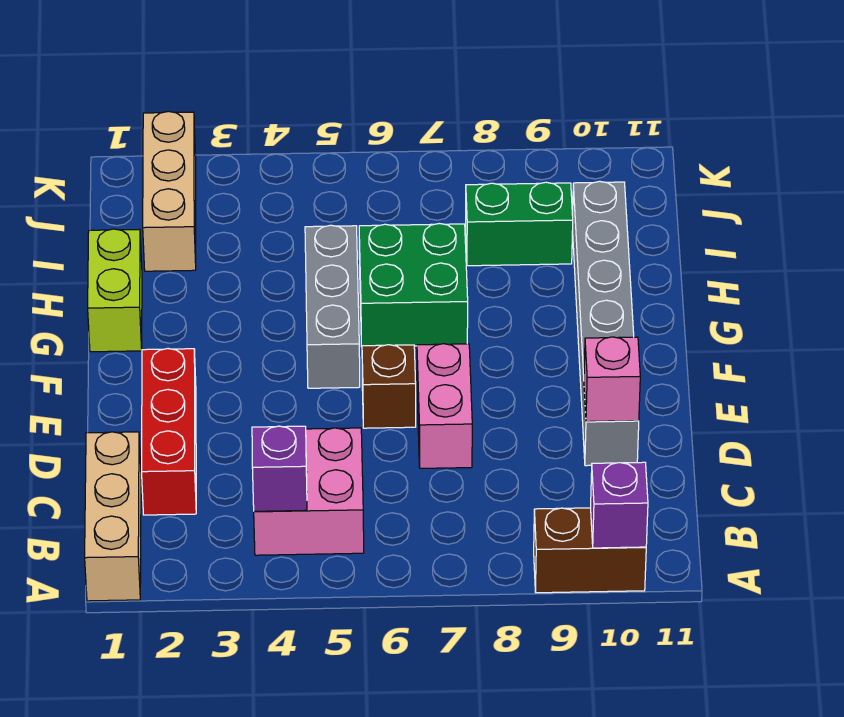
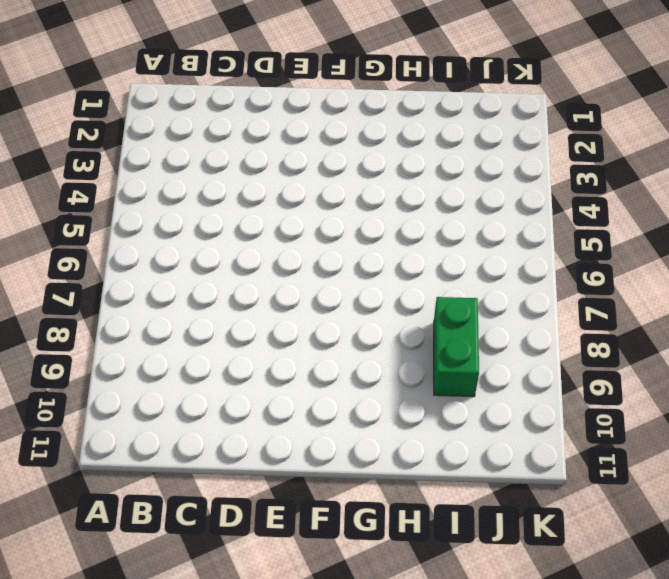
none -> tan brick A1:C1 level 1
none -> brown brick A9:A10 level 1
none -> pink brick B4:C5 level 1

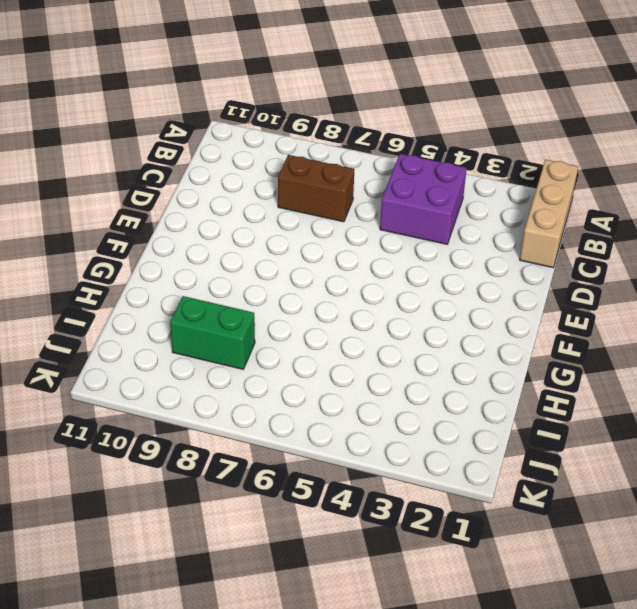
purple brick B4:C5 level 1 -> pink brick B4:C5 level 1
brown brick C7:C8 level 1 -> brown brick A9:A10 level 1
none -> red brick C2:E2 level 1
none -> pink brick D7:E7 level 1
none -> grey brick D10:I10 level 1

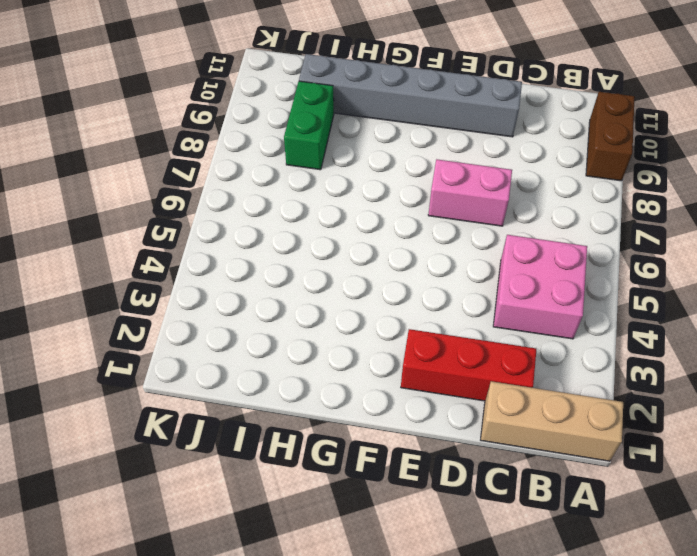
none -> brown brick E6 level 1
none -> grey brick F5:H5 level 1
none -> lime brick G1:H1 level 1

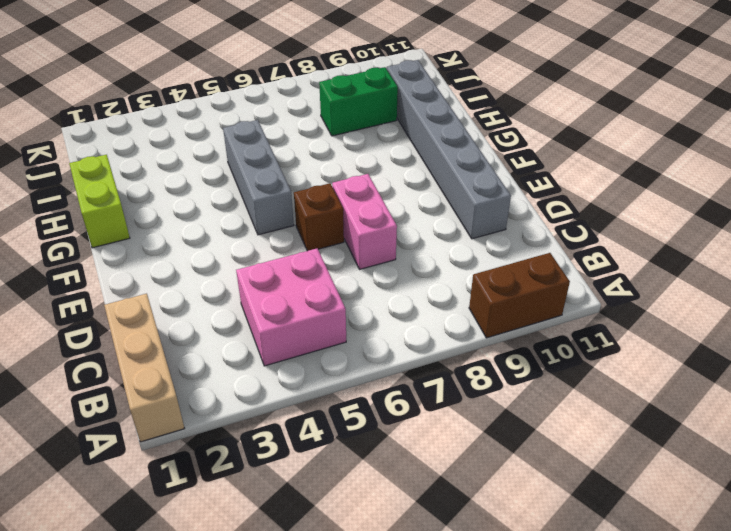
none -> red brick C2:E2 level 1
none -> green brick G6:H7 level 1
none -> tan brick I2:K2 level 1

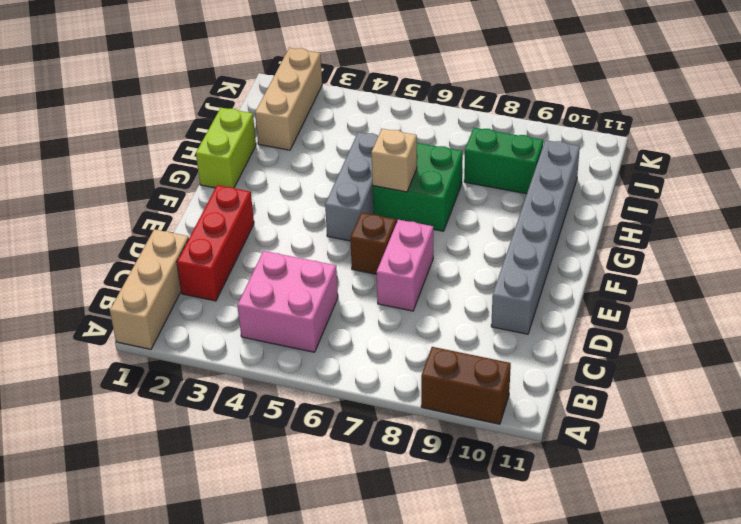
tan brick G6 level 2 -> none
none -> purple brick A10 level 2
none -> purple brick B4 level 2
none -> pink brick D10 level 2

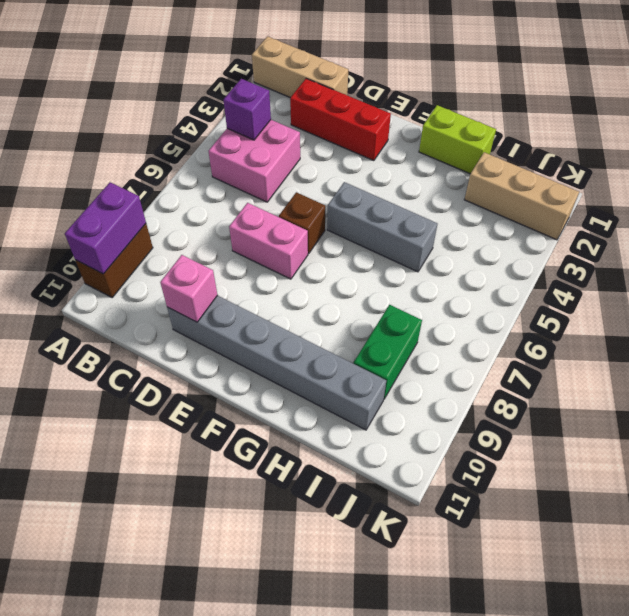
purple brick A9:A10 level 2 -> purple brick A10 level 2
none -> green brick G6:H7 level 1

